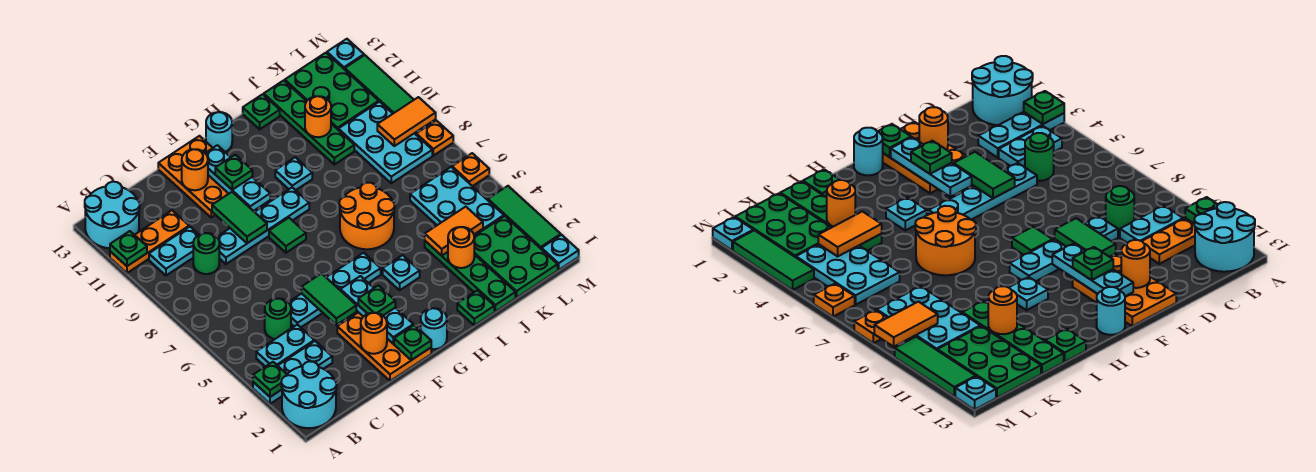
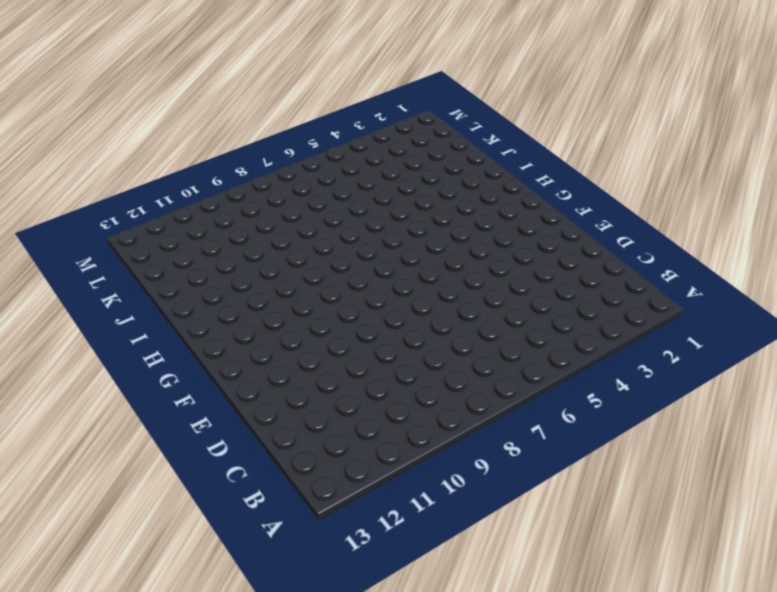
none -> cyan round brick A1:B2 level 1
none -> cyan plate A3:C3 level 1
none -> orange plate A11:C11 level 1
none -> cyan round brick A12:B13 level 1

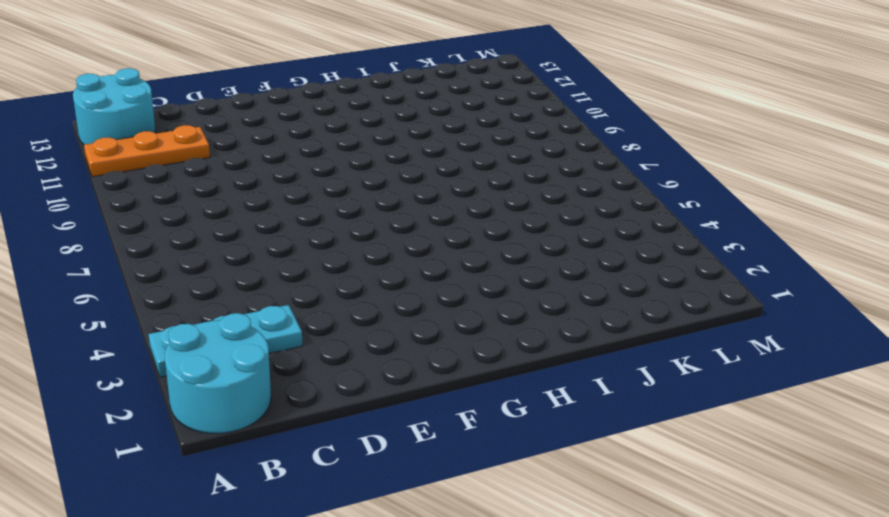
none -> cyan plate B4:C4 level 1
none -> cyan plate B10:C10 level 1
none -> green round brick C5 level 1
none -> green round brick C9 level 1

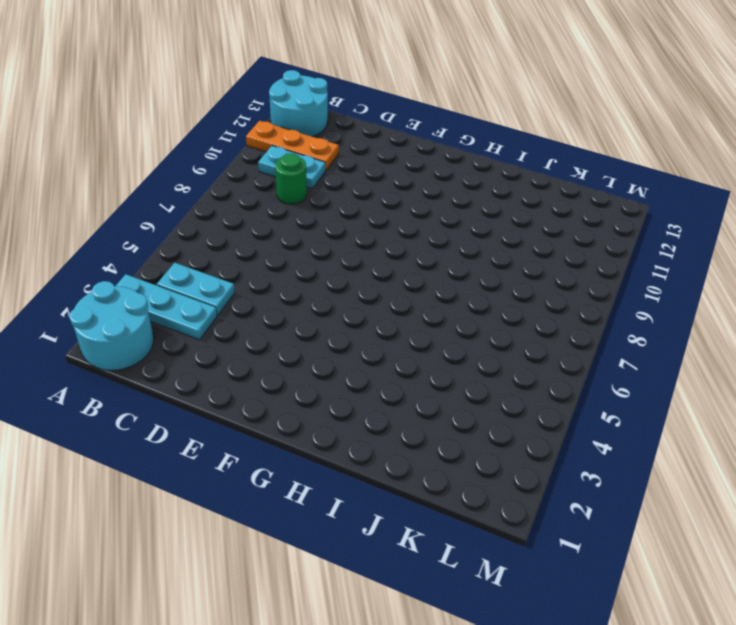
none -> green round brick C5 level 1
none -> cyan plate D5:G5 level 1
none -> cyan plate D9:G9 level 1
none -> orange plate E1:F3 level 1

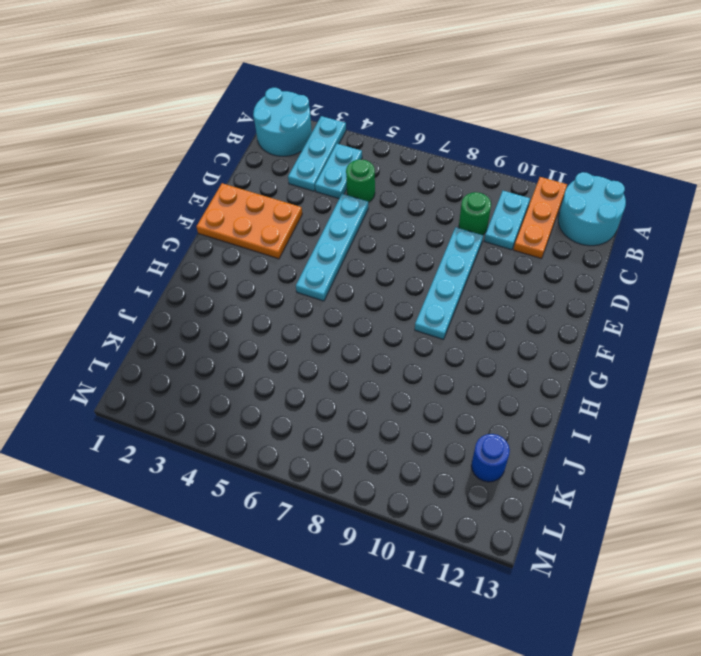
blue round brick K12 level 1 -> green plate K11:L13 level 1
none -> orange plate E11:F13 level 1
none -> green tile F8 level 1
none -> cyan round brick G1 level 1
none -> cyan round brick G13 level 1

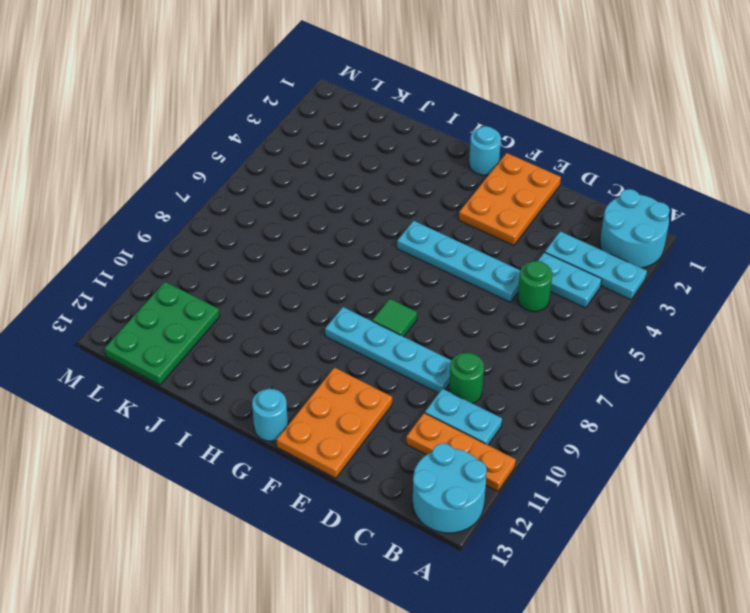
none -> cyan plate H4 level 1
none -> orange round brick H6:I7 level 1
none -> cyan plate H10 level 1
none -> green plate I1 level 1

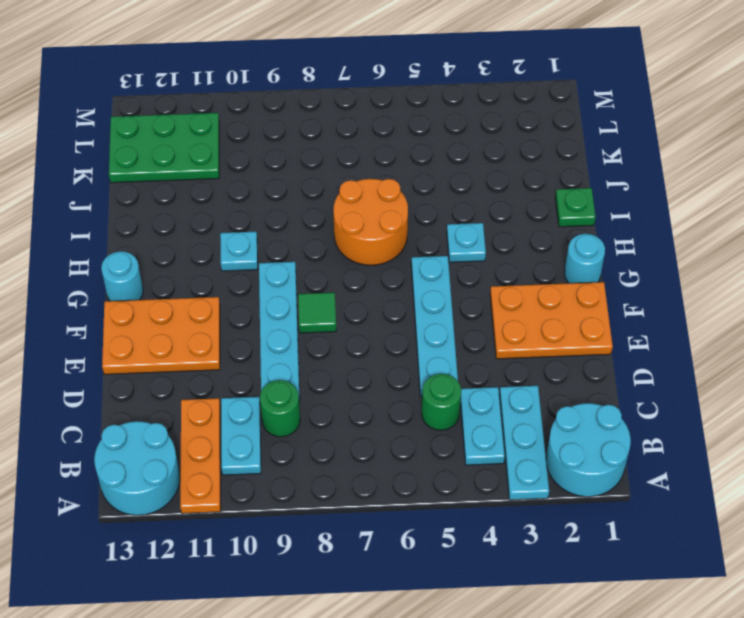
none -> green plate I13 level 1
none -> green plate J1:J4 level 1
none -> green plate J10:J13 level 1
none -> green plate K1:L3 level 1

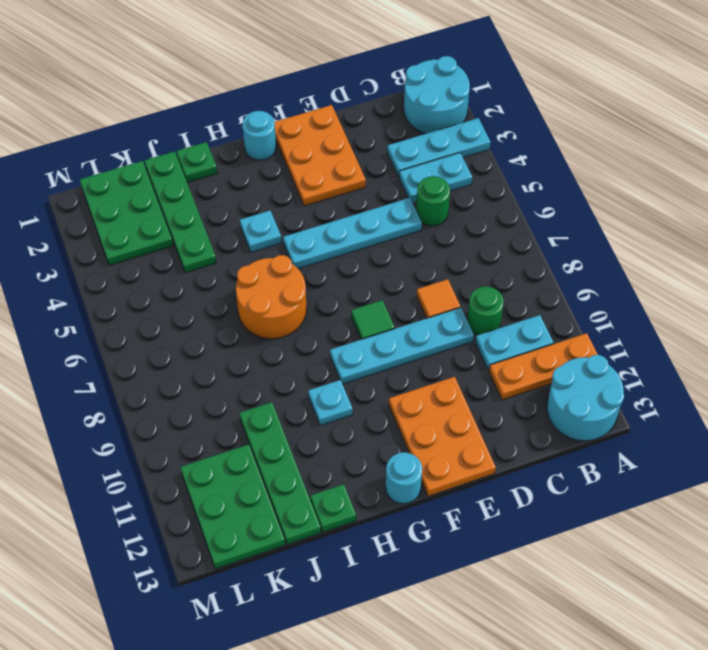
orange tile D8 level 1 -> none
none -> cyan plate K4:L6 level 1
none -> cyan plate K8:L10 level 1
none -> cyan plate M1 level 1
none -> green tile M2:M4 level 1

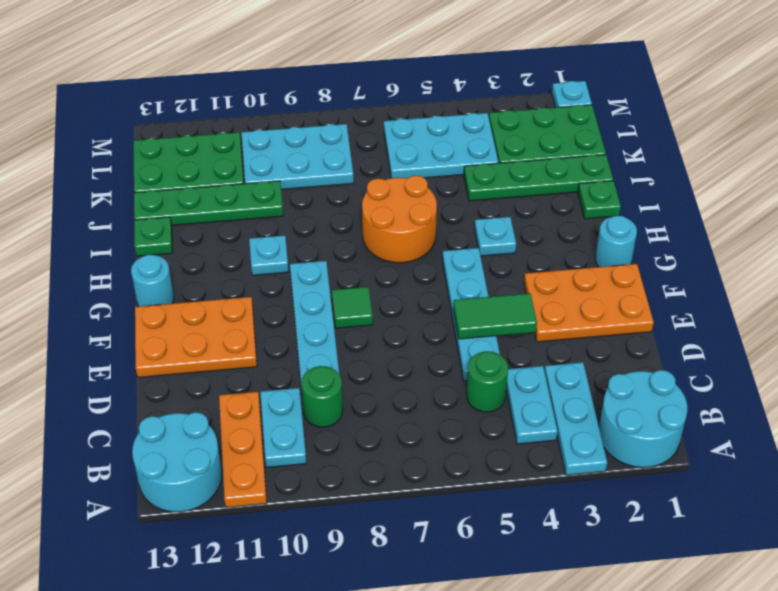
none -> green tile M2:M4 level 1
none -> orange plate M6 level 1
none -> orange plate M8 level 1
none -> green tile M10:M12 level 1

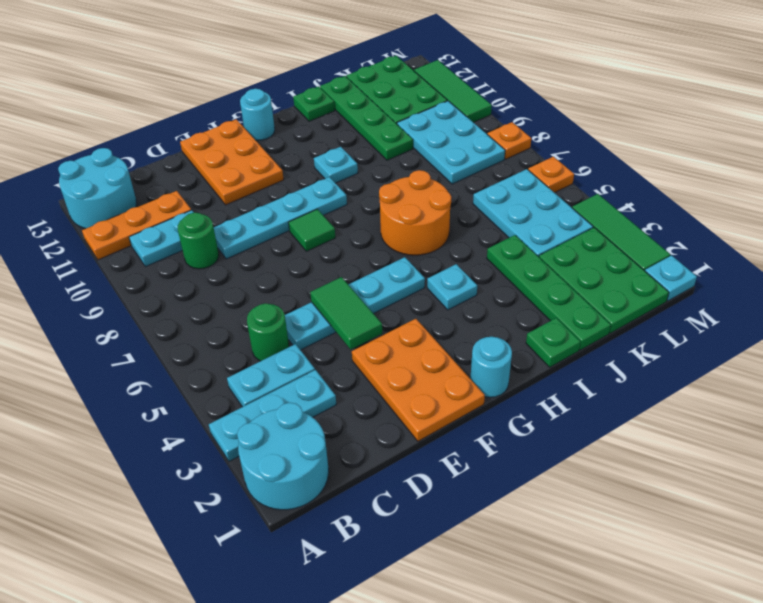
none -> cyan plate M13 level 1
none -> green plate A3 level 2
none -> green plate A11 level 2
none -> orange round brick E2 level 2

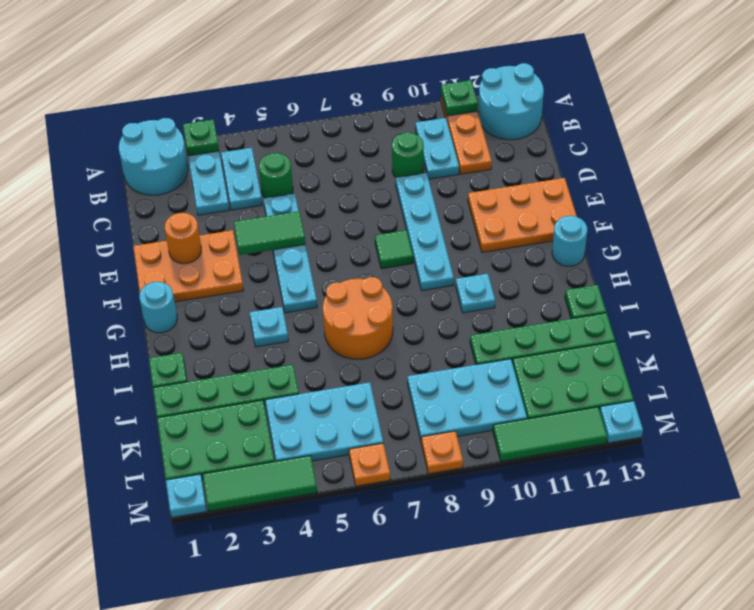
none -> green tile E9:E10 level 2
none -> orange round brick E12 level 2
none -> green plate F1 level 2
none -> cyan plate F2:F4 level 2

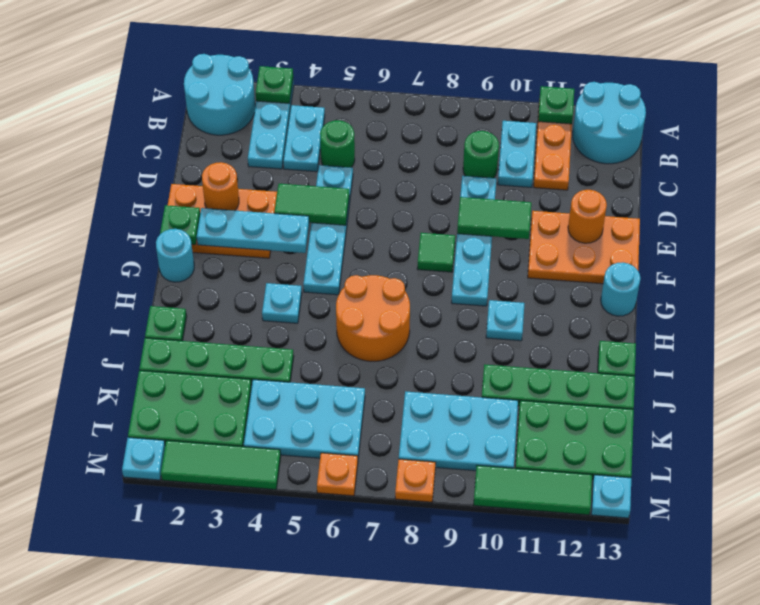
none -> cyan plate F10:F12 level 2
none -> orange round brick J3 level 2
none -> orange tile J4:K4 level 2
none -> orange round brick J11 level 2

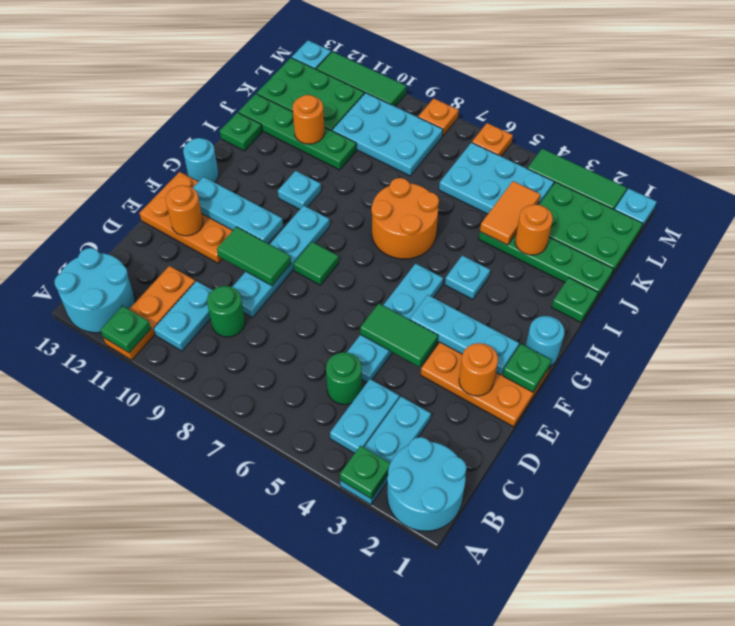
none -> orange tile L9:M9 level 2
none -> green plate F3 level 3
none -> green plate F11 level 3

